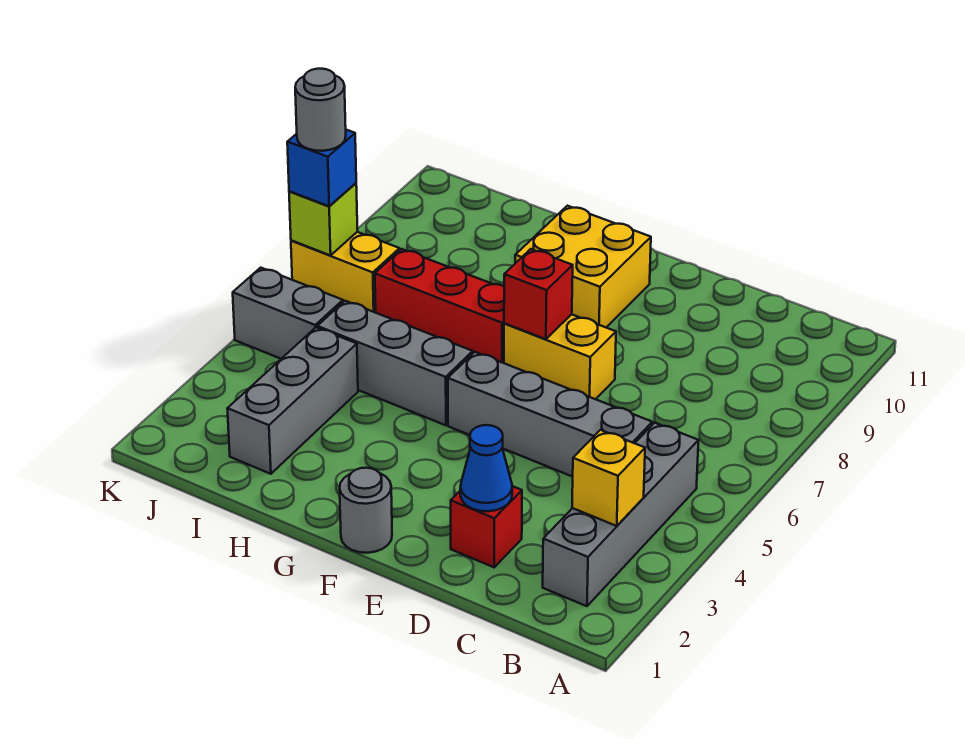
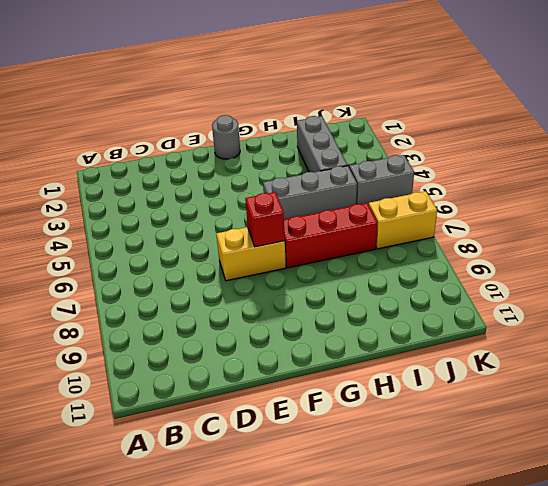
none -> grey brick B2:B5 level 1
none -> grey brick C5:F5 level 1
none -> red brick D2 level 1

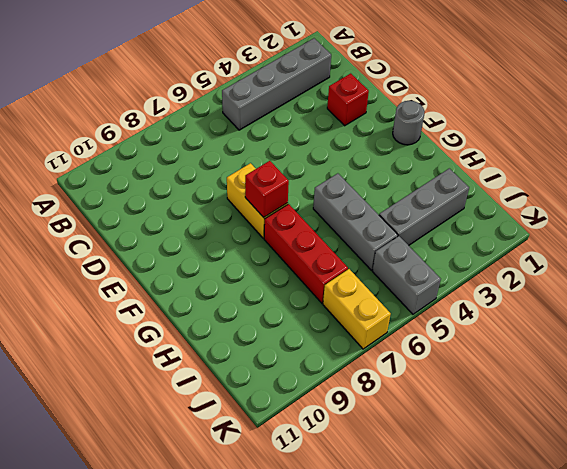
none -> grey brick C5:F5 level 1
none -> yellow brick F9:G10 level 1
none -> yellow brick B3 level 2

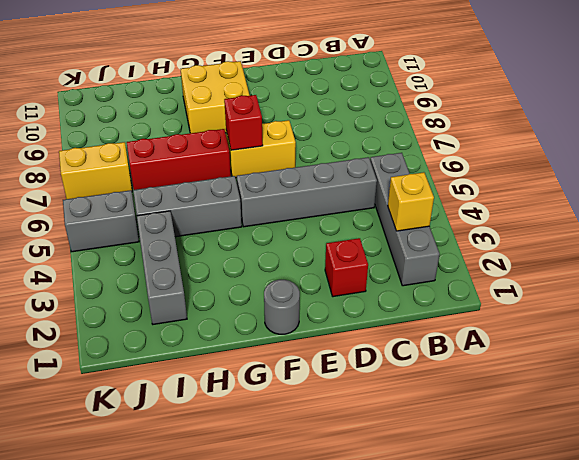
none -> blue cone D2 level 2
none -> lime brick K7 level 2
none -> blue brick K7 level 3

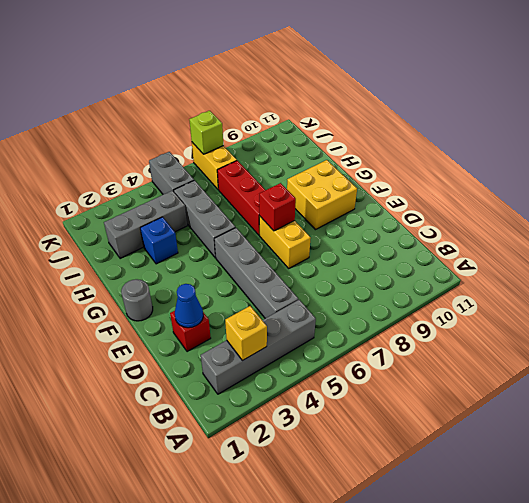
blue brick H3 level 1 -> blue brick K7 level 3
none -> grey round brick K7 level 4

